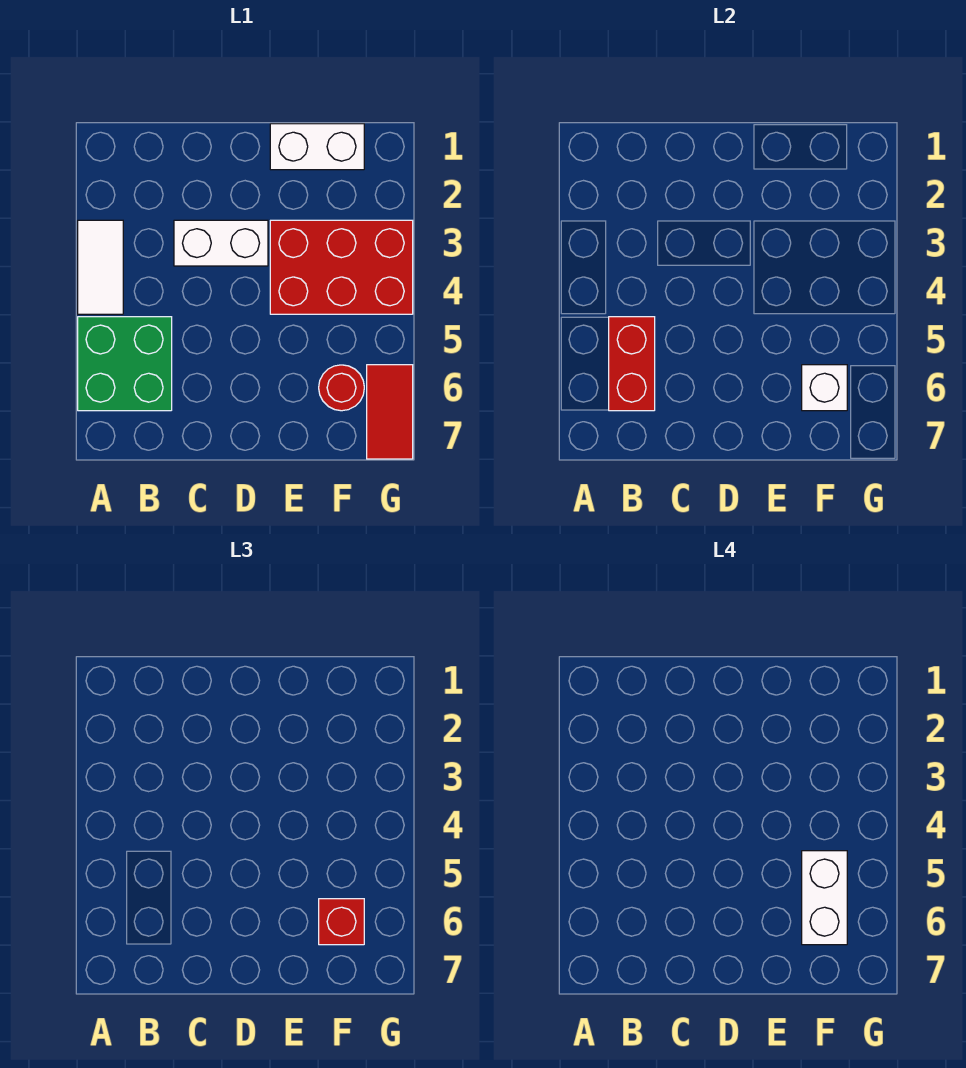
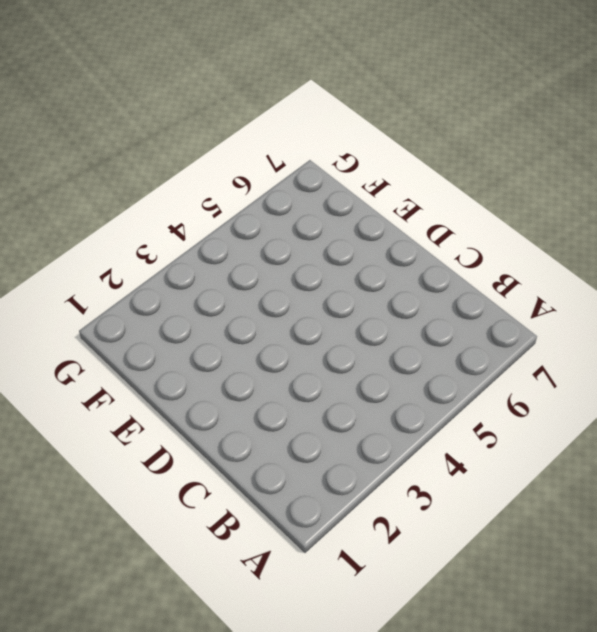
none -> white tile A3:A4 level 1
none -> green brick A5:B6 level 1

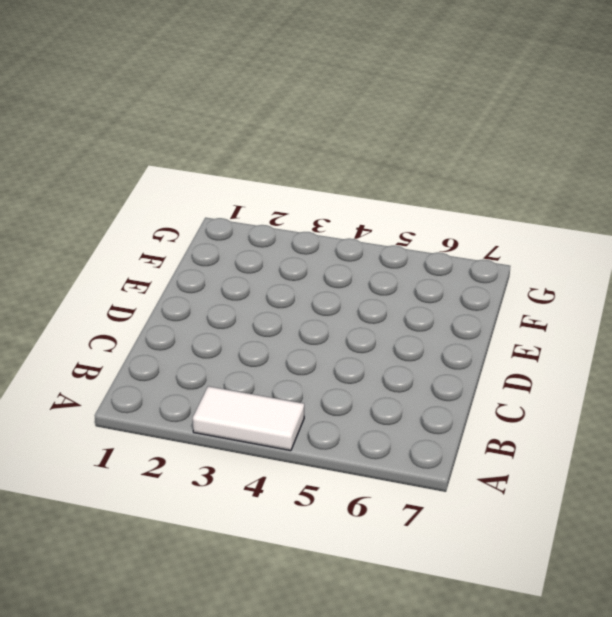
none -> green brick A5:B6 level 1
none -> white brick C3:D3 level 1

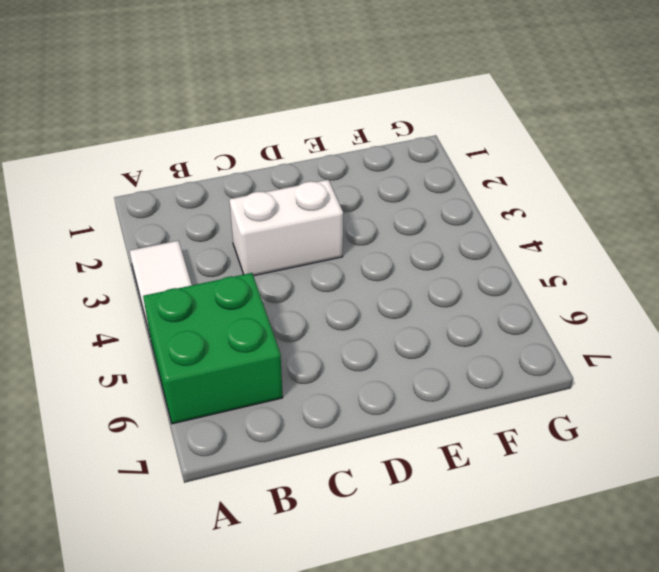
none -> white brick E1:F1 level 1
none -> red brick E3:G4 level 1

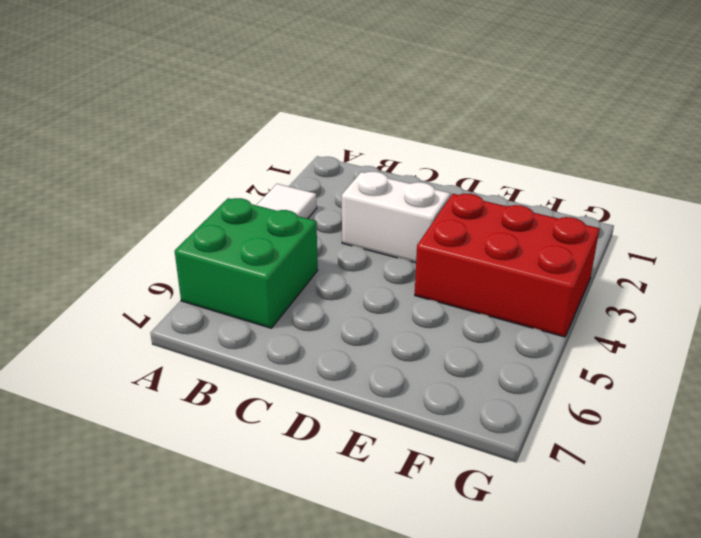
none -> white brick E1:F1 level 1
none -> red round brick F6 level 1

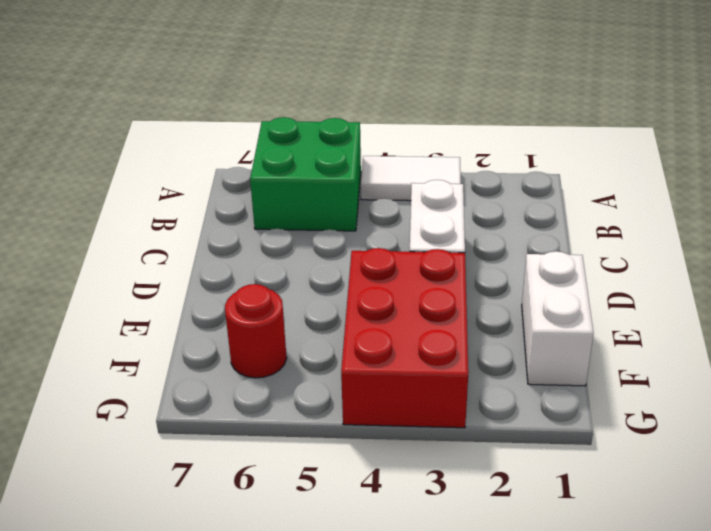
none -> red tile G6:G7 level 1
none -> red brick B5:B6 level 2

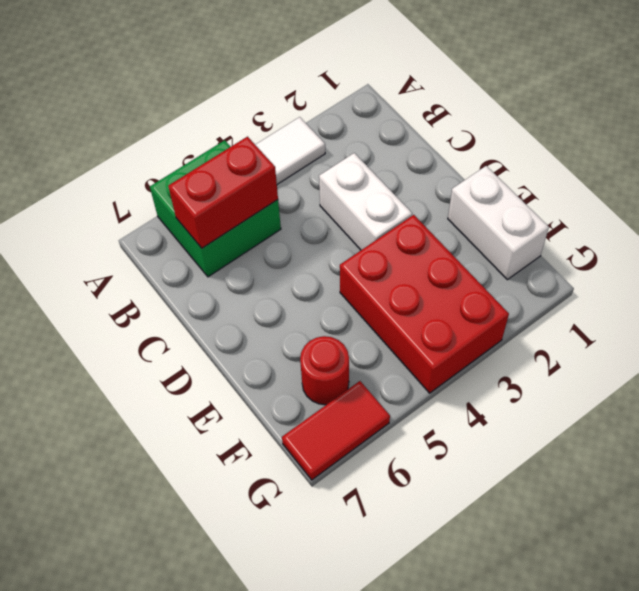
none -> white brick F6 level 2
none -> red brick F6 level 3

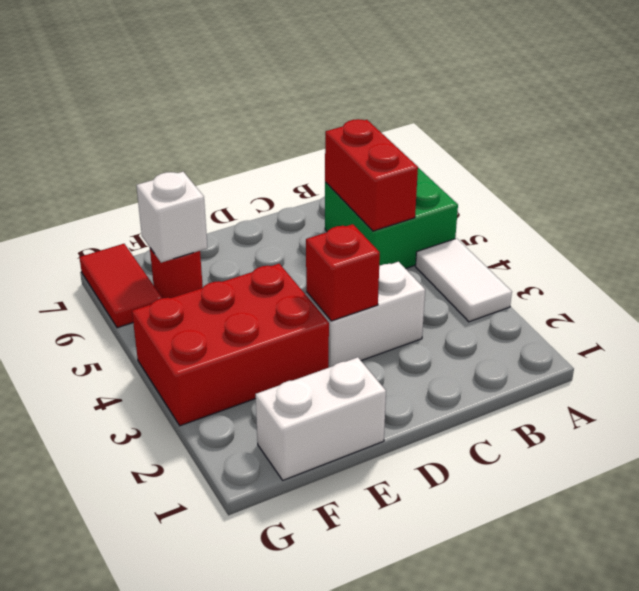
red brick D3 level 2 -> red brick F6 level 3
none -> white brick F5:F6 level 4

